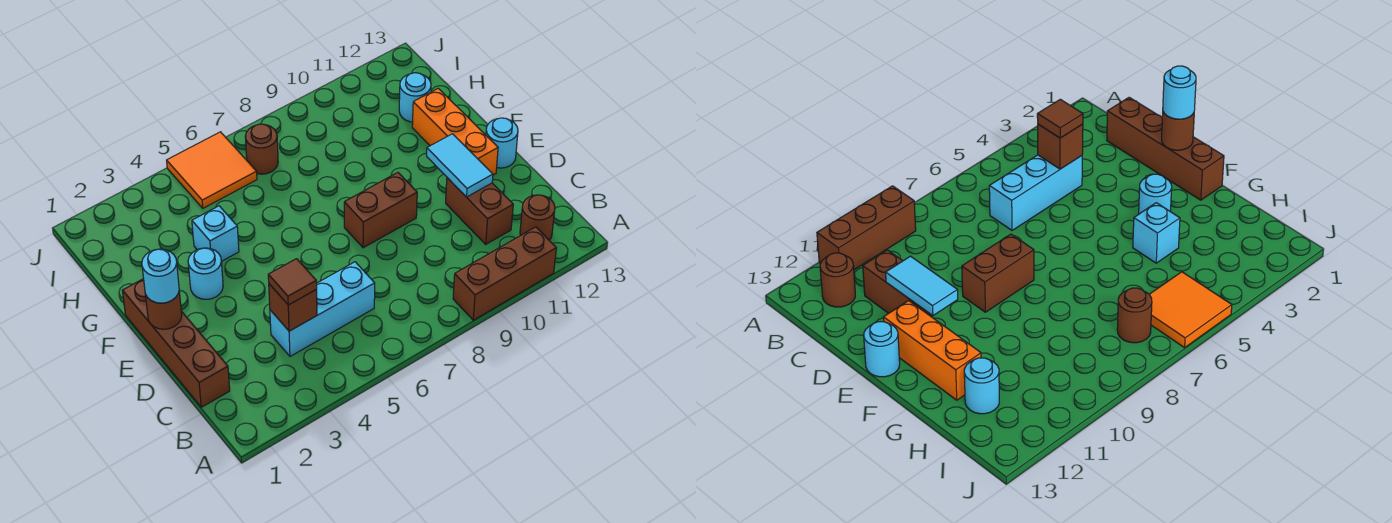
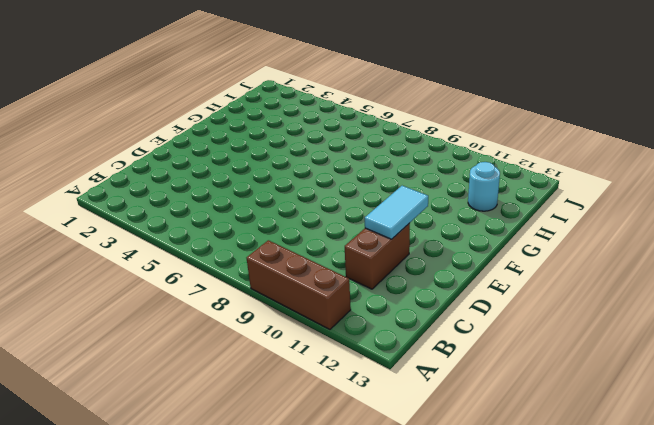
none -> brown round brick B12 level 1
none -> brown brick C1:F1 level 1
none -> cyan brick C4:C6 level 1

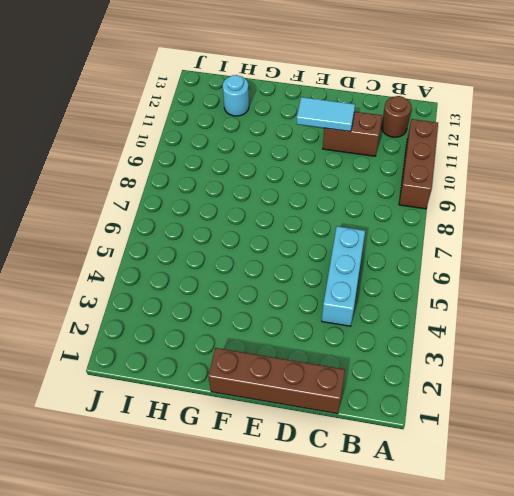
none -> brown brick E8:E9 level 1
none -> orange brick E12:G12 level 1
none -> cyan round brick E13 level 1

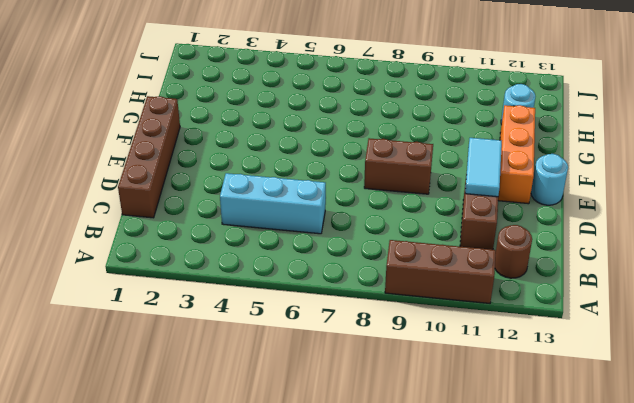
none -> cyan round brick F3 level 1
none -> cyan brick G4 level 1
none -> orange tile I5:J6 level 1

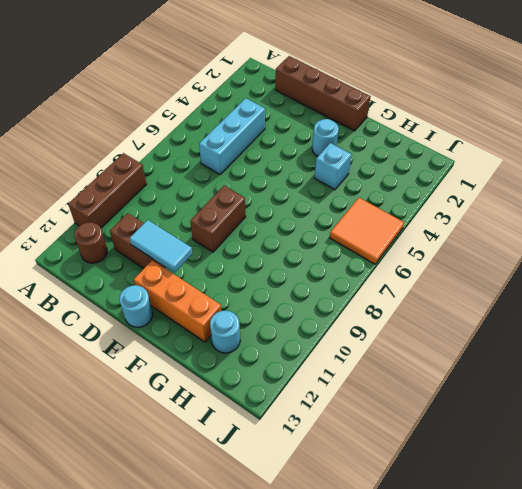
none -> brown round brick I7 level 1
none -> brown brick C4 level 2
none -> brown round brick E1 level 2

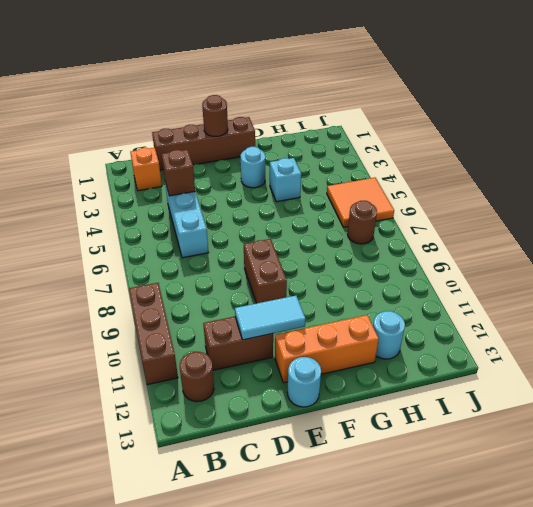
orange brick B2 level 1 -> none
none -> brown tile C4 level 3
none -> cyan round brick E1 level 3

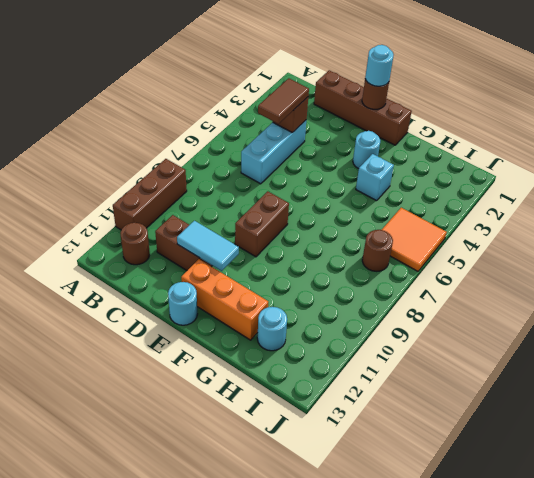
brown tile C4:C5 level 3 -> brown tile C4 level 3

